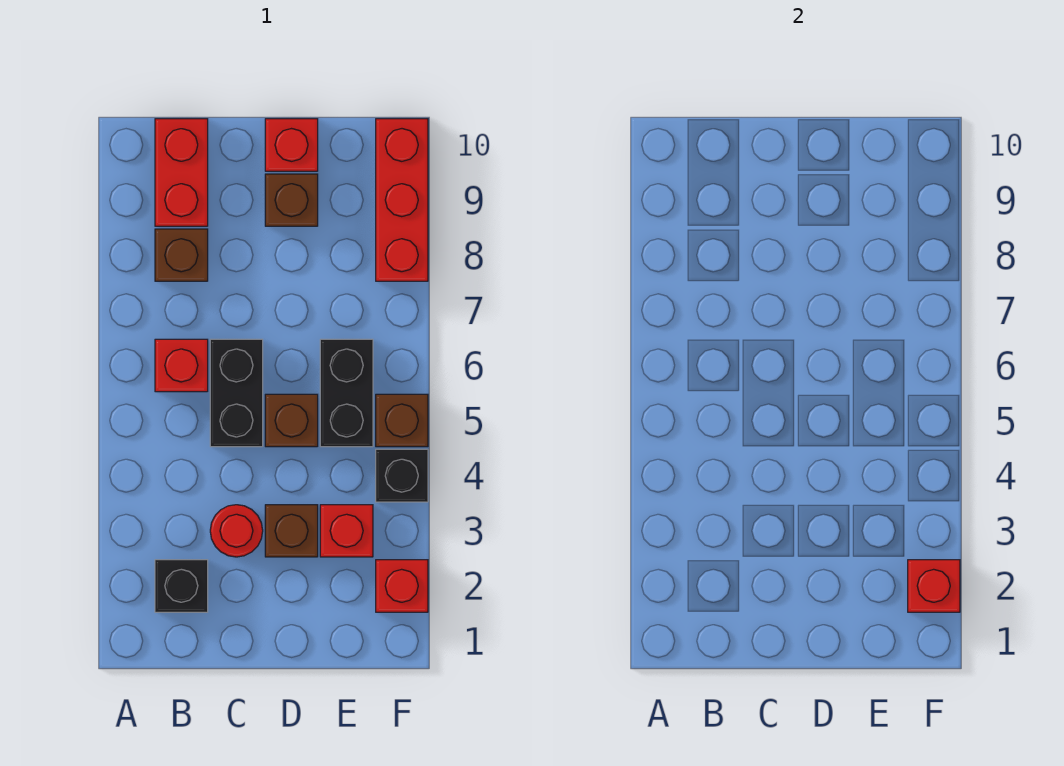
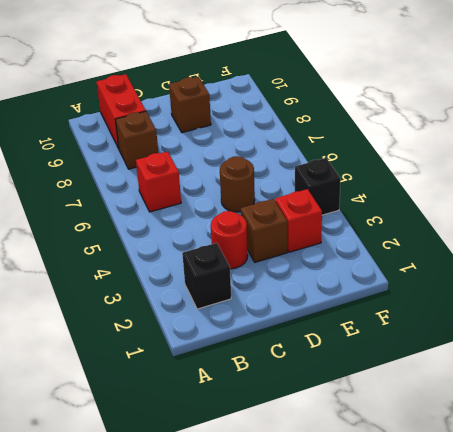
brown round brick D5 level 1 -> brown brick D5 level 1
none -> black brick C5:C6 level 1
none -> red brick D10 level 1
none -> black brick E5:E6 level 1

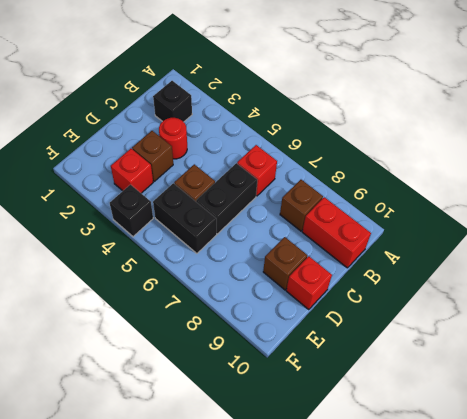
black brick C6:D6 level 1 -> black brick C5:C6 level 1
none -> red brick F2 level 1
none -> brown brick F5 level 1
none -> red brick F8:F10 level 1

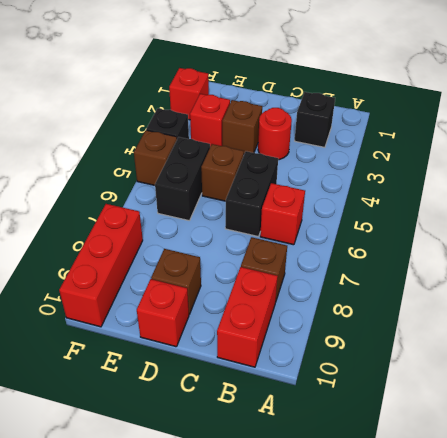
none -> red brick F2 level 2

